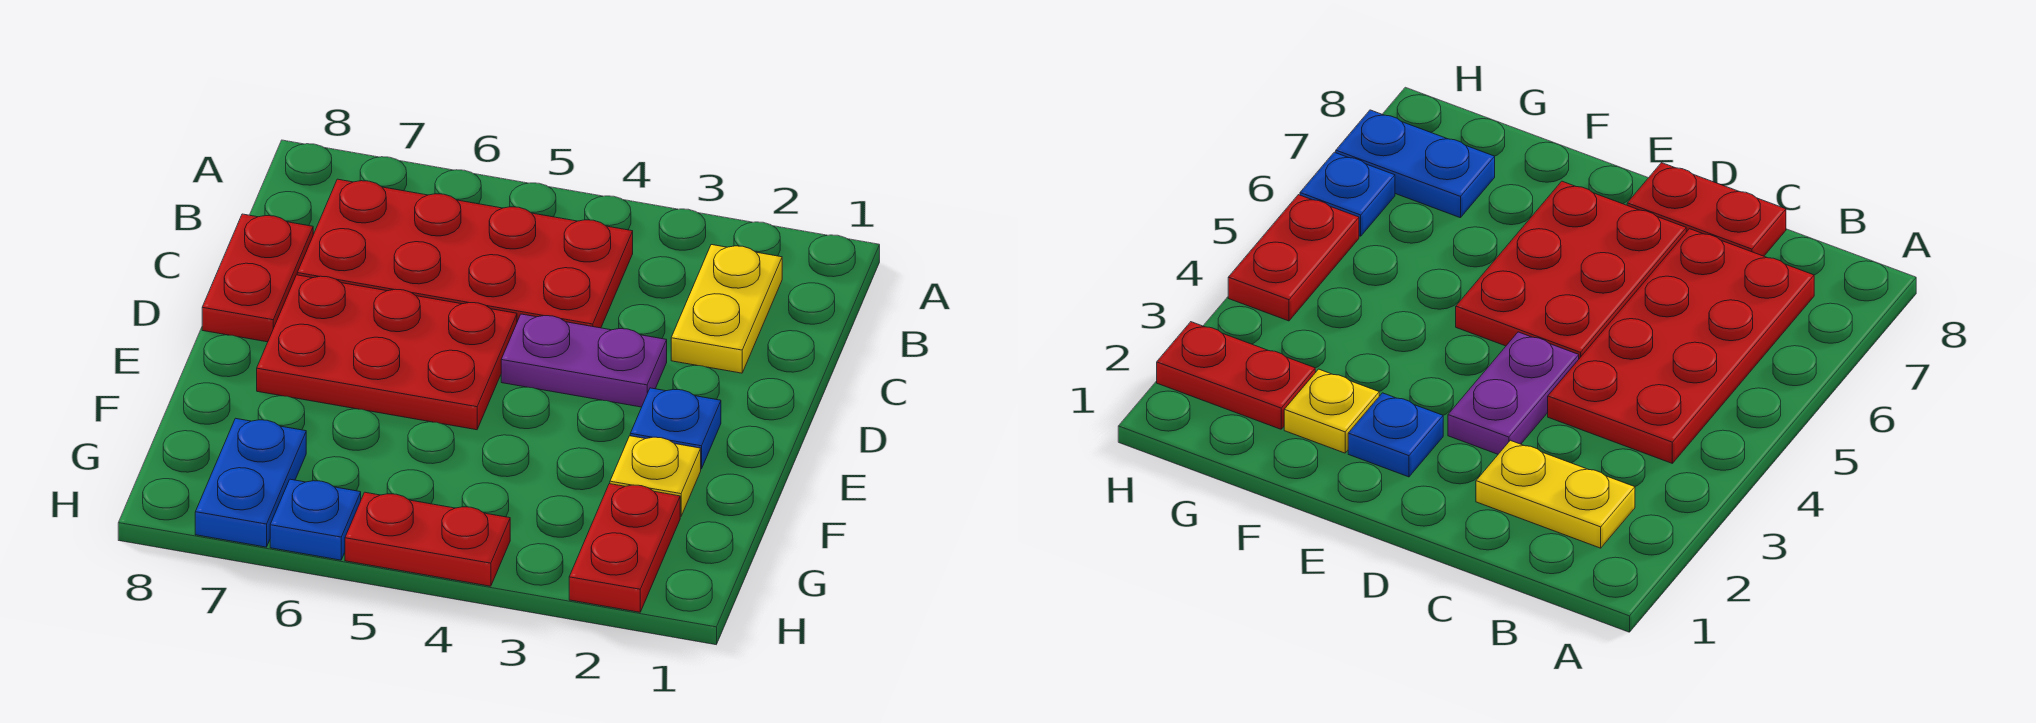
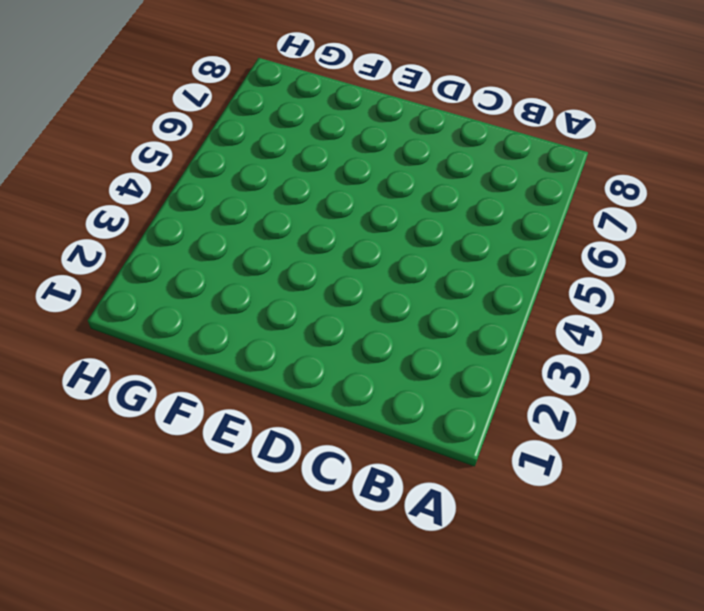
none -> yellow plate B2:C2 level 1
none -> red plate B4:C7 level 1

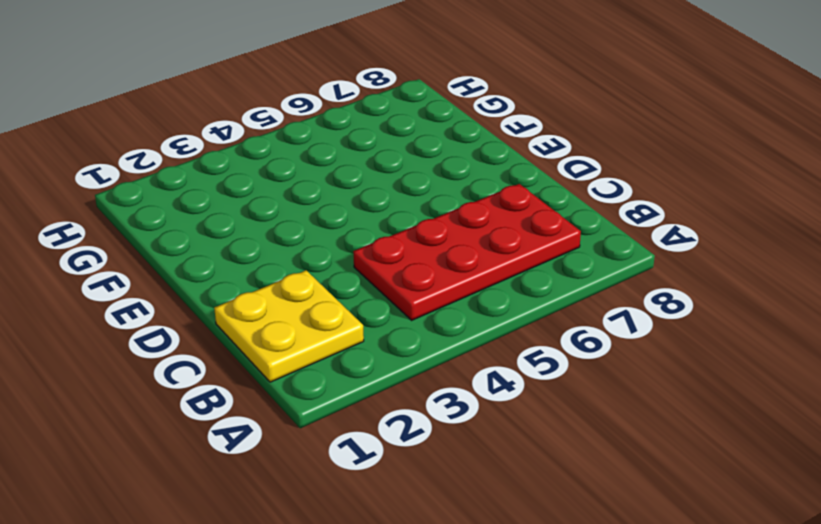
yellow plate B1:C2 level 1 -> yellow plate B2:C2 level 1
none -> red plate C8:D8 level 1
none -> purple plate D3:D4 level 1

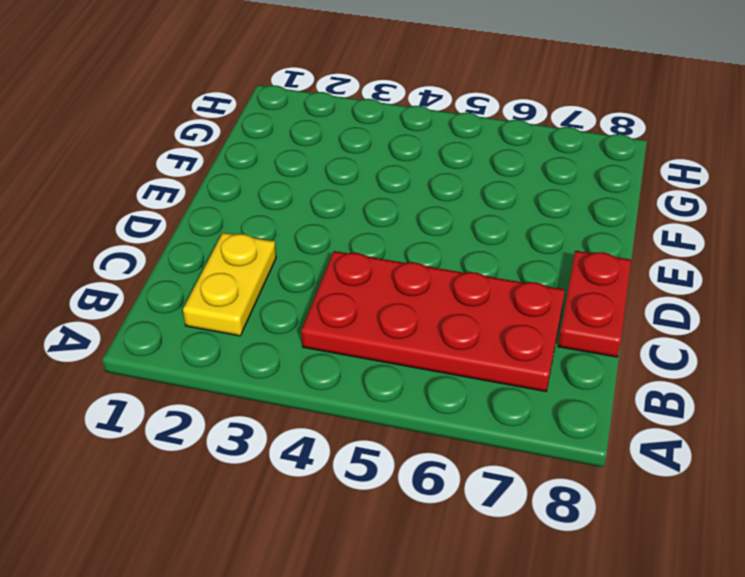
none -> purple plate D3:D4 level 1
none -> red plate D5:E7 level 1

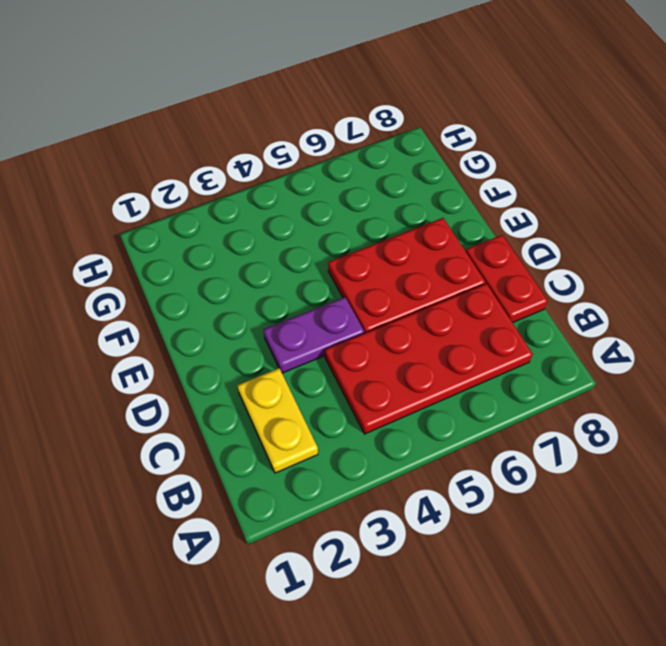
none -> blue plate E2 level 1
none -> yellow plate F2 level 1

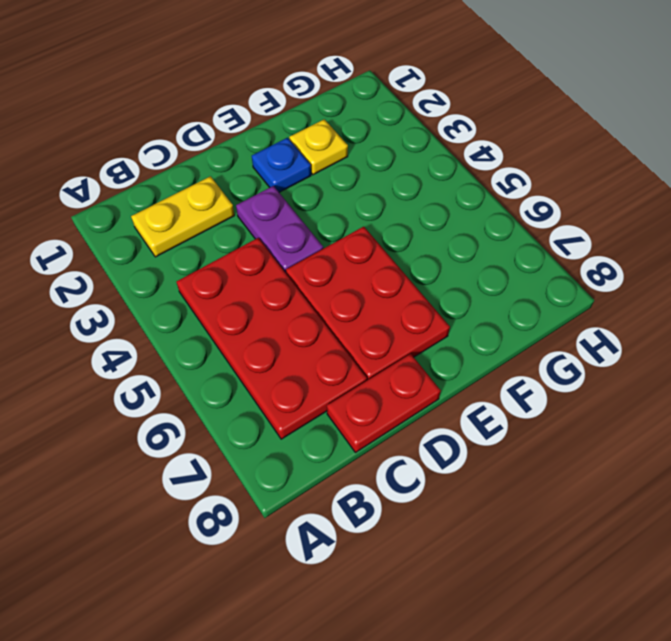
none -> red plate G2:H2 level 1
none -> blue plate G7:H7 level 1

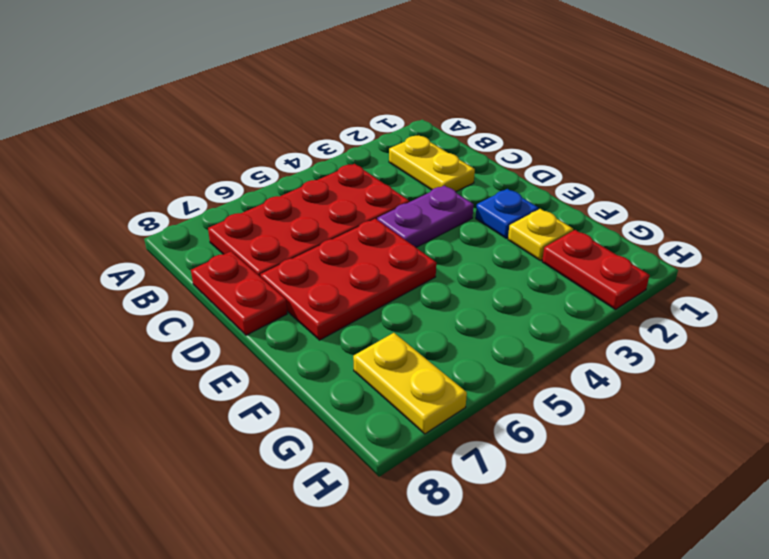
yellow plate G7:H7 level 1 -> blue plate G7:H7 level 1
none -> red plate H4:H5 level 1
none -> blue plate H6 level 1

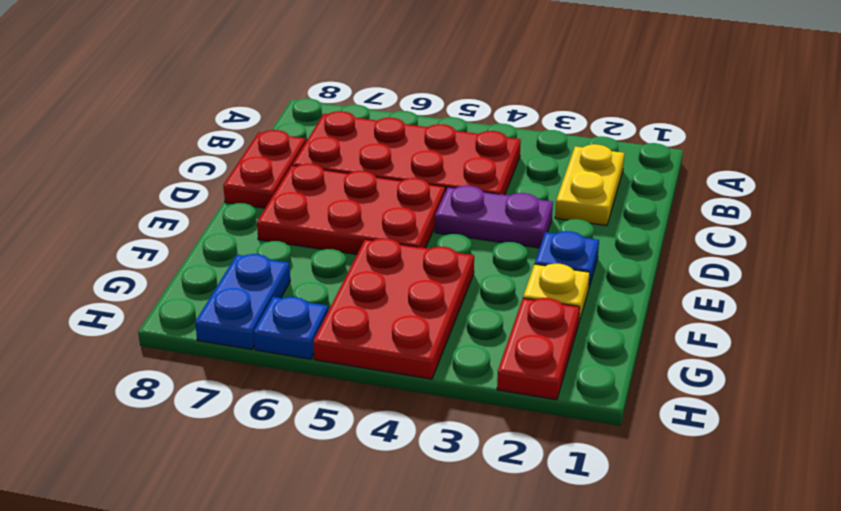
red plate F4:H5 level 1 -> red plate H4:H5 level 1

